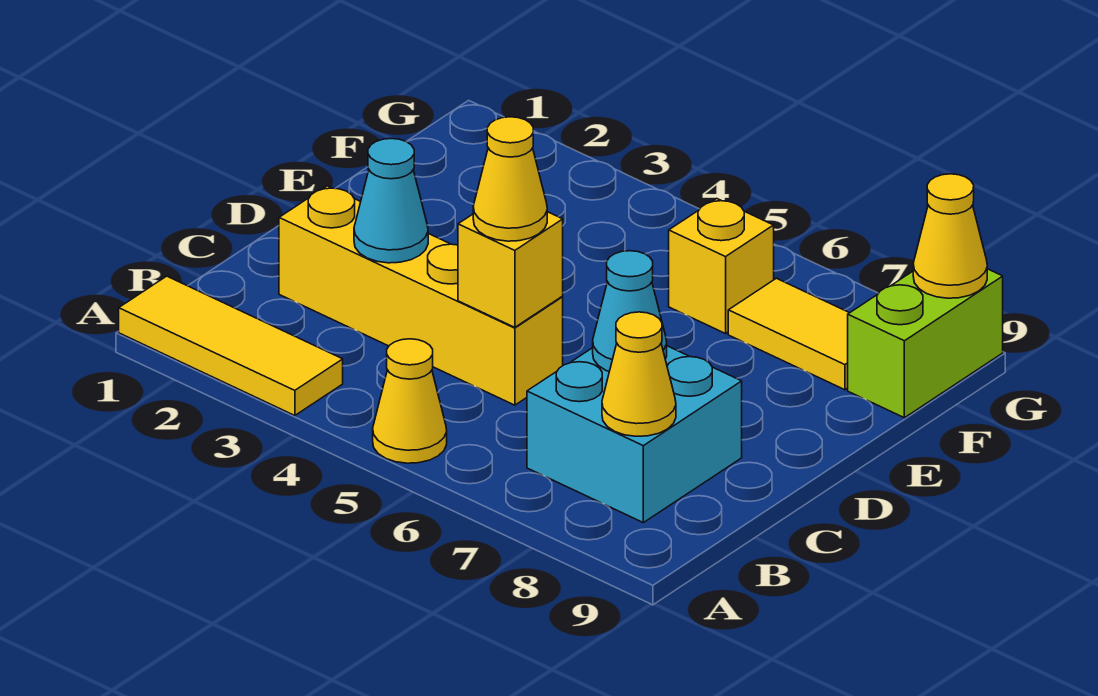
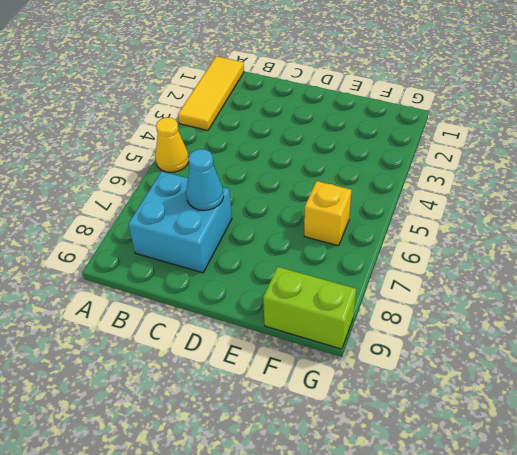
none -> yellow brick C2:C5 level 1
none -> yellow tile F7:F8 level 1
none -> yellow cone B8 level 2

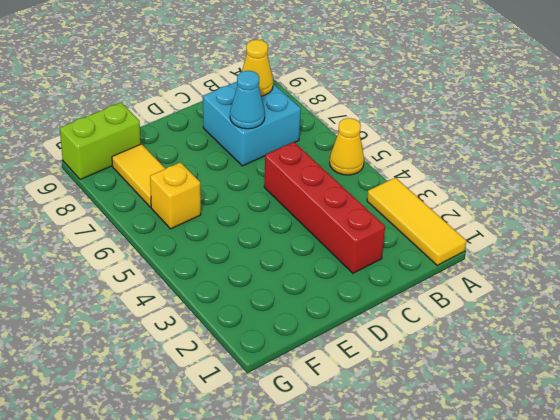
red brick C2:C5 level 1 -> yellow brick C2:C5 level 1
none -> cyan cone C3 level 2
none -> yellow brick C5 level 2
none -> yellow cone G9 level 2

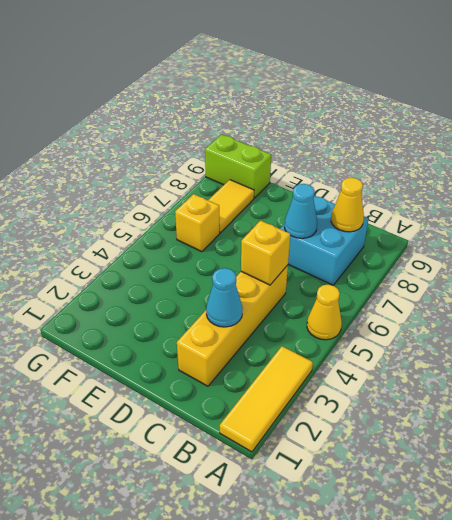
none -> yellow cone G9 level 2
none -> yellow cone C5 level 3

